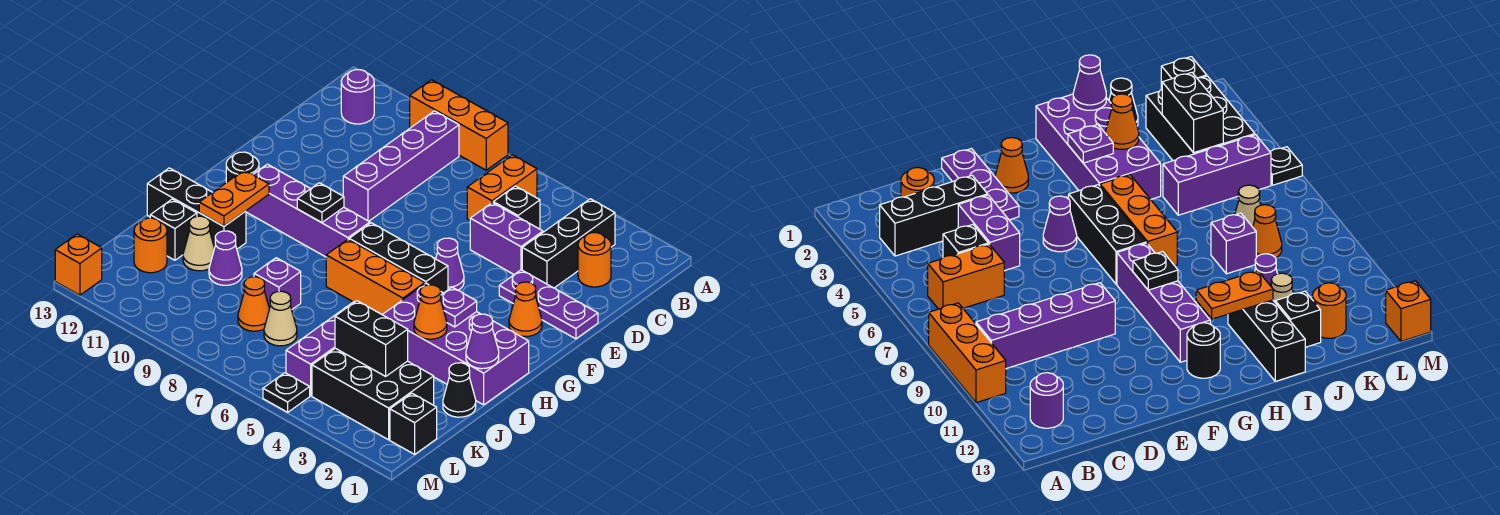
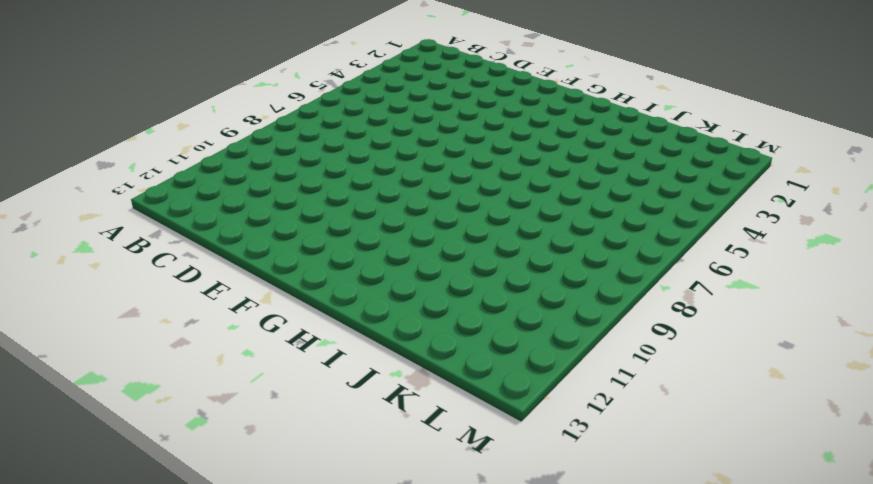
none -> orange brick A8:A10 level 1
none -> black brick B3:D3 level 1
none -> orange brick B6:C6 level 1
none -> purple brick B9:E9 level 1

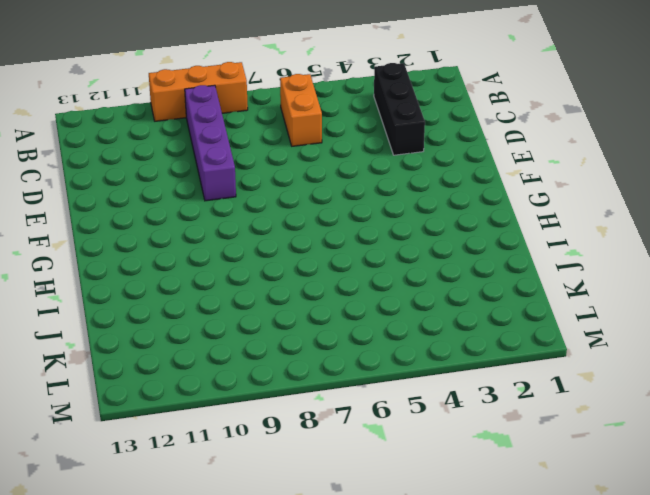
none -> purple round brick B12 level 1
none -> orange round brick C2 level 1
none -> black brick C5 level 1
none -> purple brick D4:D5 level 1

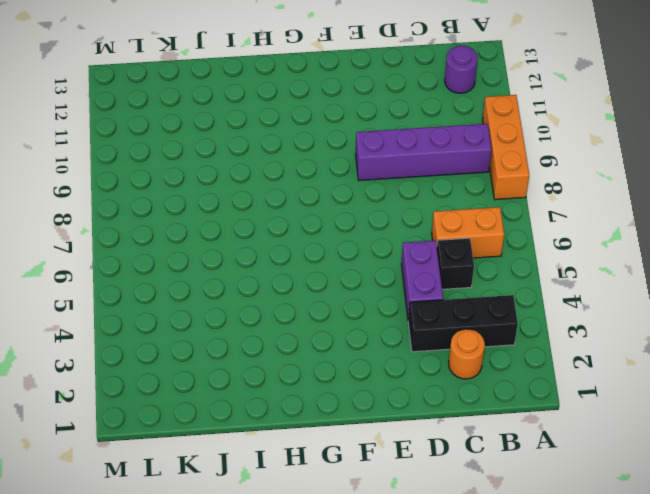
none -> purple plate E1:E3 level 1
none -> orange cone F2 level 1
none -> purple cone F5 level 1
none -> black brick G5:G7 level 1

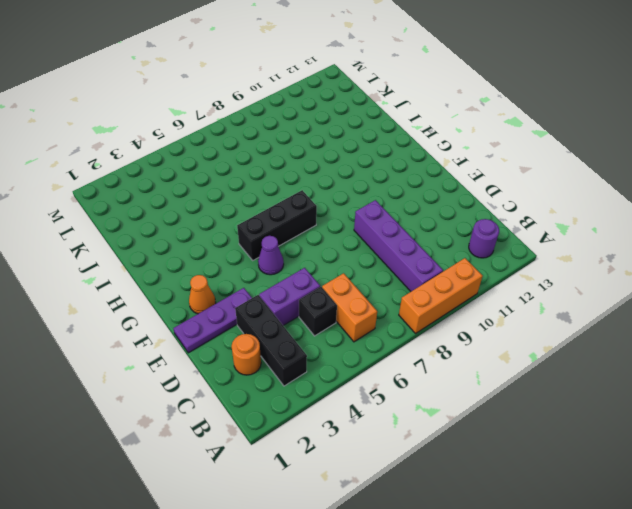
none -> purple brick G8:G11 level 1
none -> black round brick G12 level 1
none -> purple brick H1:I4 level 1
none -> orange brick H5:H7 level 1

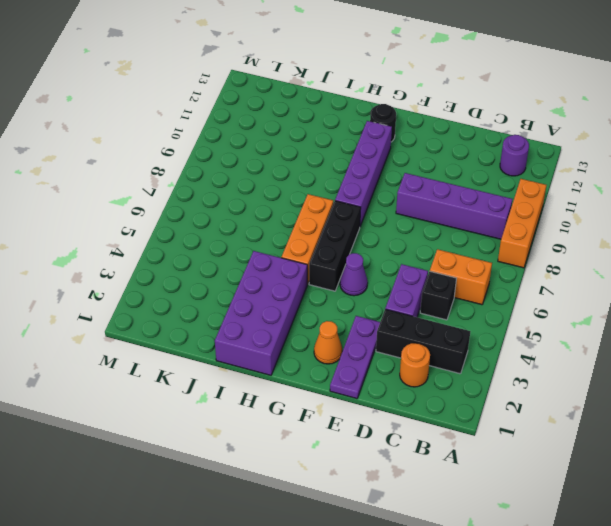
none -> black brick I11:I13 level 1
none -> black cone J1 level 1
none -> purple brick J5:L5 level 1
none -> purple brick J8 level 1

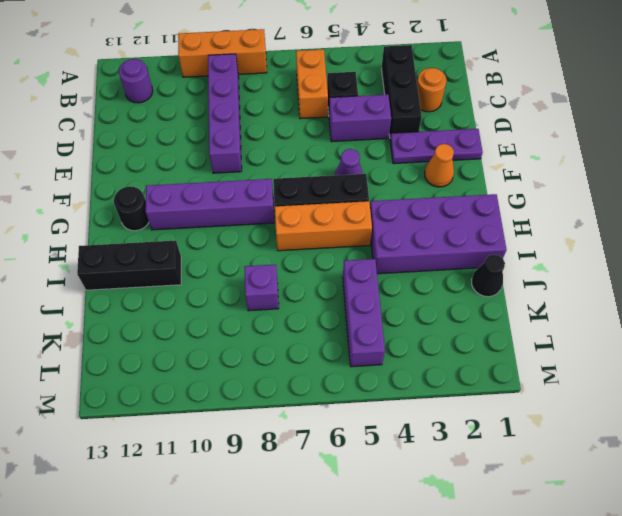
none -> purple cone J10 level 1
none -> tan cone J11 level 1
none -> black brick J12 level 1
none -> black brick K2:L4 level 1

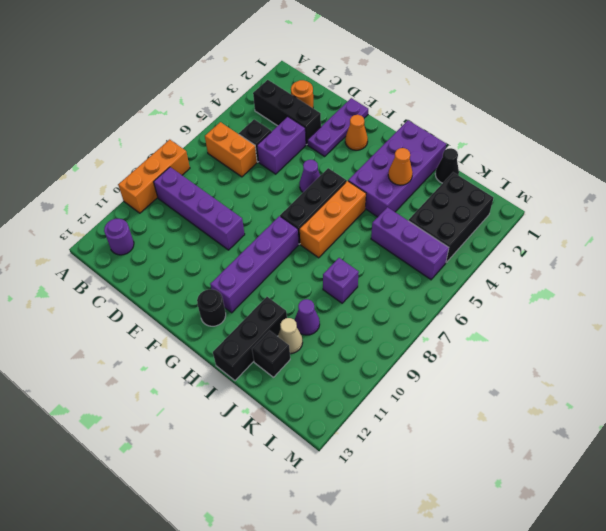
none -> tan cone K7 level 1
none -> orange cone K8 level 1
none -> orange round brick K12 level 1
none -> black brick L1 level 1

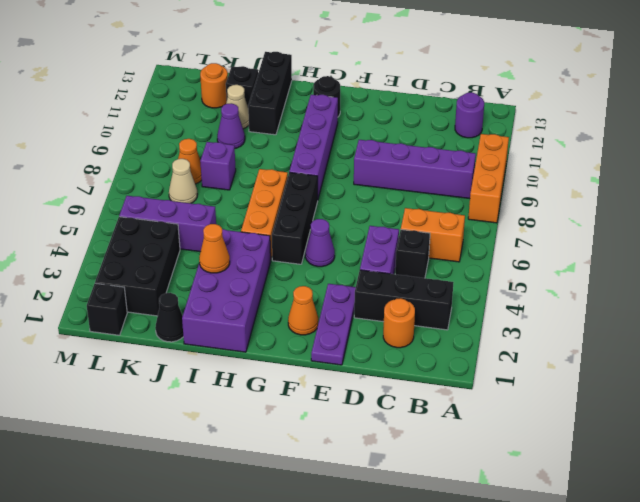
none -> black plate M5 level 1
none -> orange brick M13 level 1
none -> black plate G9 level 2
none -> purple plate H3 level 2

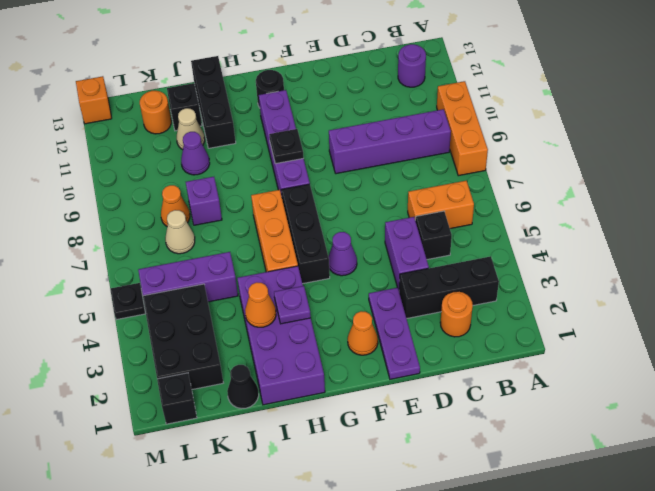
none -> orange plate H11:I11 level 2
none -> purple cone I1 level 2
none -> black brick K3:K4 level 2

